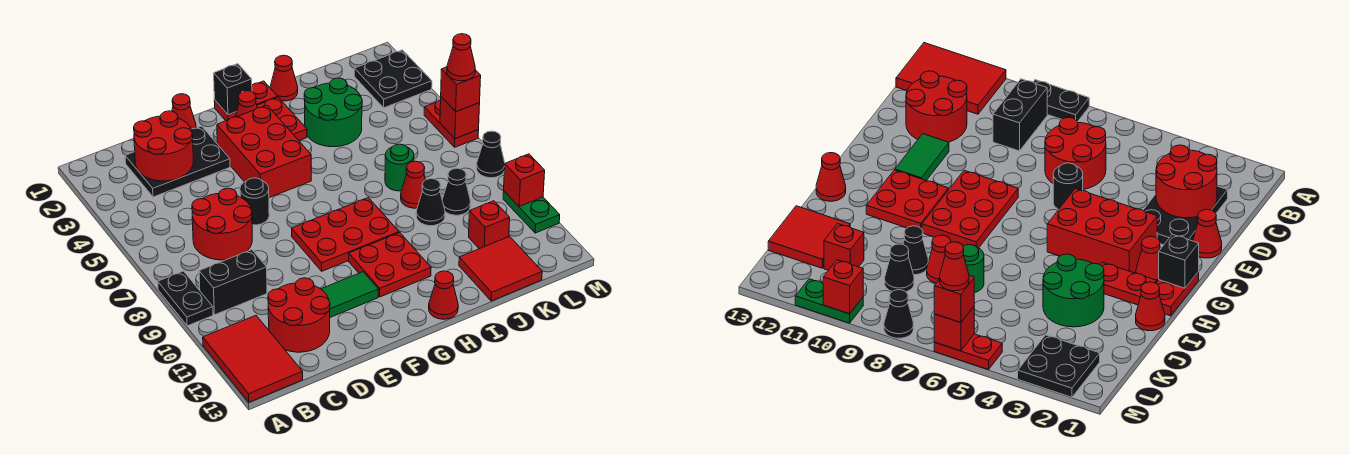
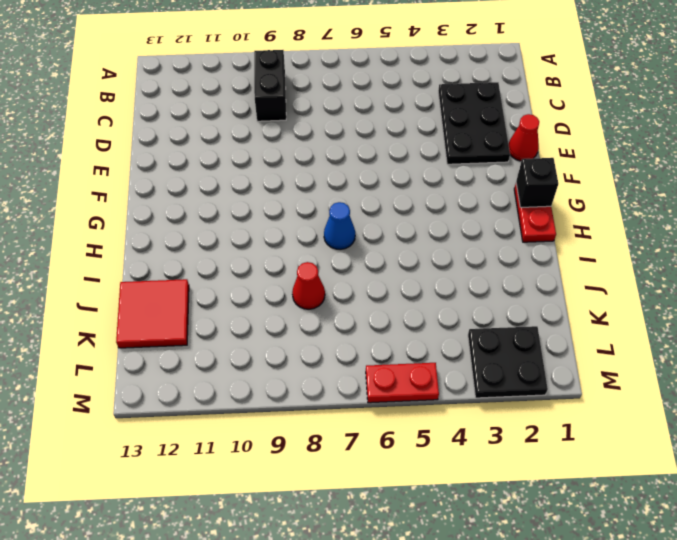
blue cone H7 level 1 -> none
none -> black plate A8:A9 level 1
none -> red tile A11:B13 level 1
none -> red round brick C6:D7 level 1
none -> red round brick C11:D12 level 1

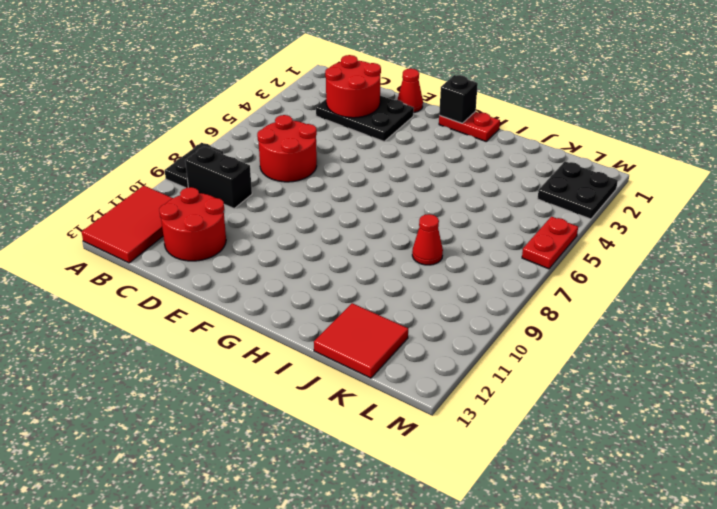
none -> black round brick E6 level 1
none -> green tile E11:F11 level 1
none -> red brick F3:G5 level 1
none -> red plate F8:H9 level 1

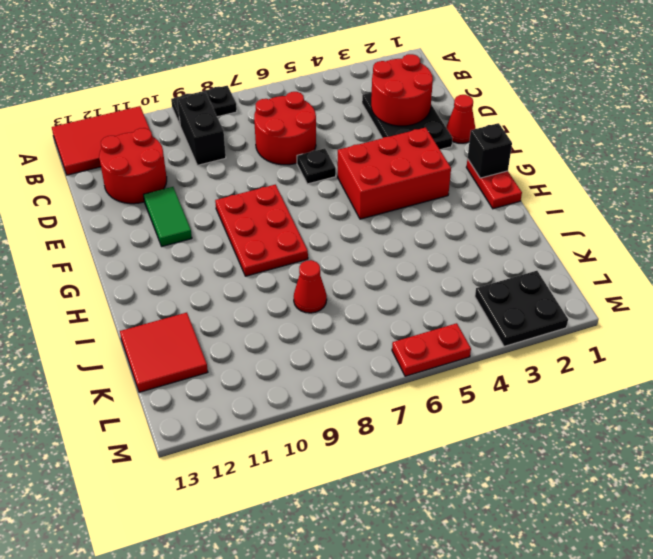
black plate E6 level 1 -> black round brick E6 level 1
none -> red cone G2 level 1
none -> red plate G10:H11 level 1
none -> red plate H2:H3 level 1
none -> red cone H13 level 1

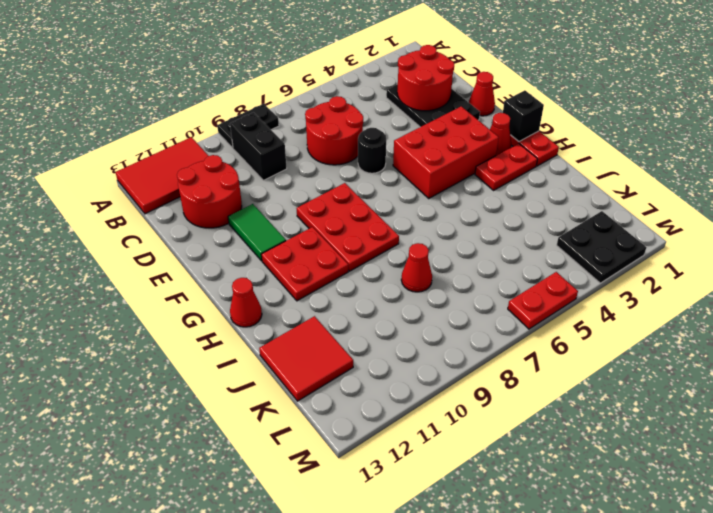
none -> red cone I1 level 1
none -> green round brick I3:J4 level 1
none -> green round brick J7 level 1
none -> black cone J9 level 1

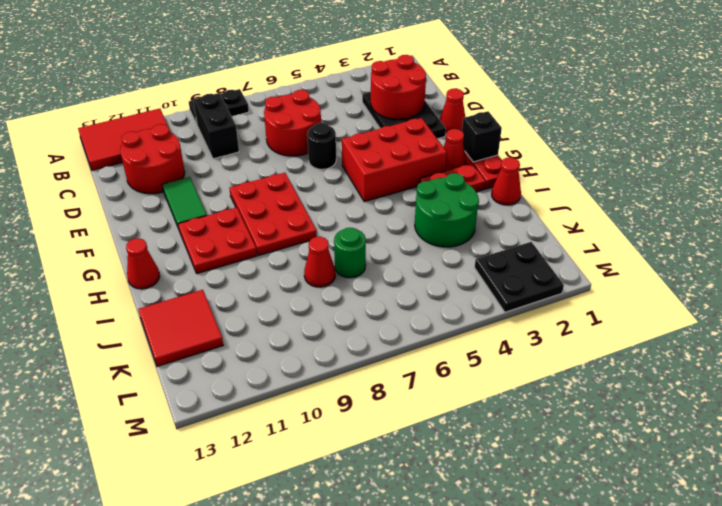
none -> black cone J9 level 1
none -> black cone K9 level 1
none -> red brick K11 level 1
none -> red plate M5:M6 level 1

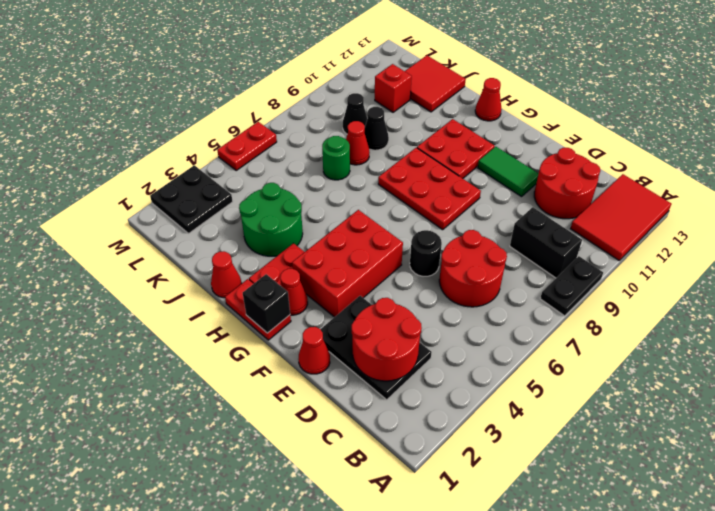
none -> black cone M8 level 1
none -> green plate M10:M11 level 1
none -> red brick M6 level 2
none -> red brick M10 level 2

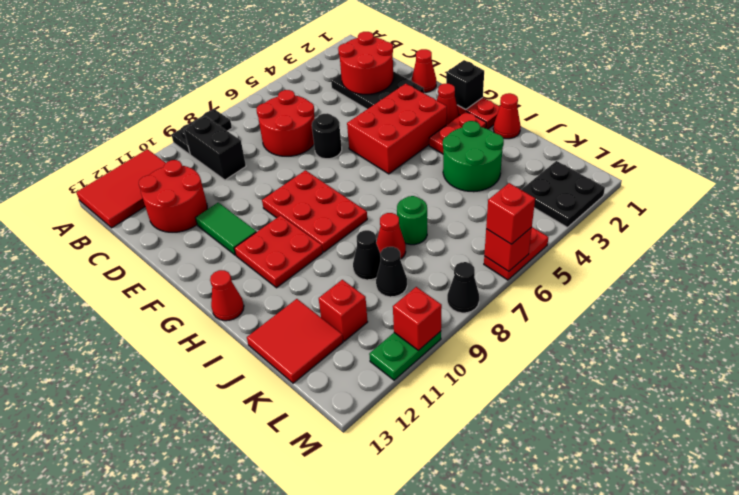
none -> red cone M6 level 4

